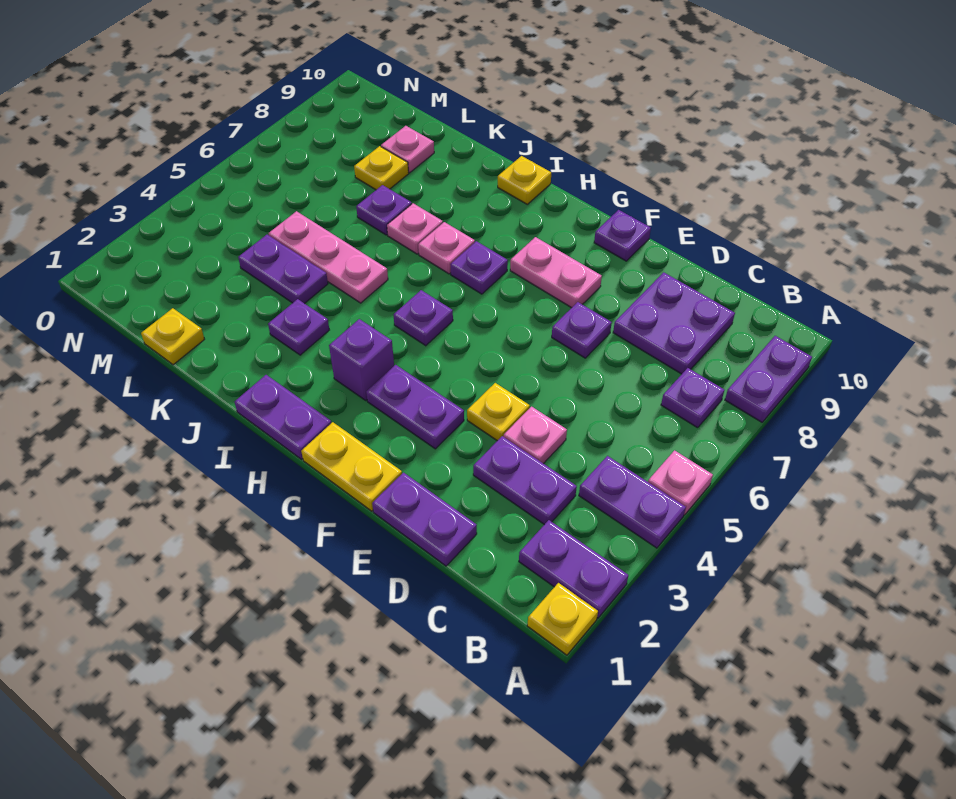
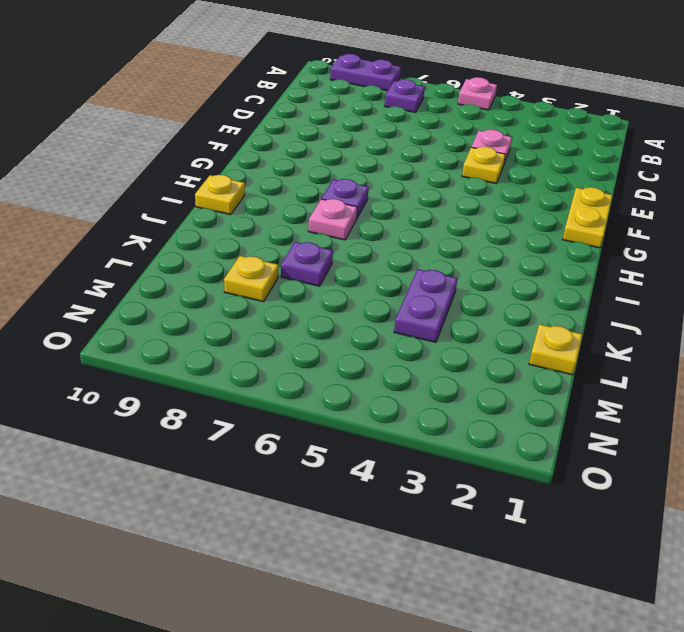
none -> yellow plate A1 level 1
none -> purple plate A2:B2 level 1
none -> purple plate A4:B4 level 1
none -> purple plate C3:D3 level 1

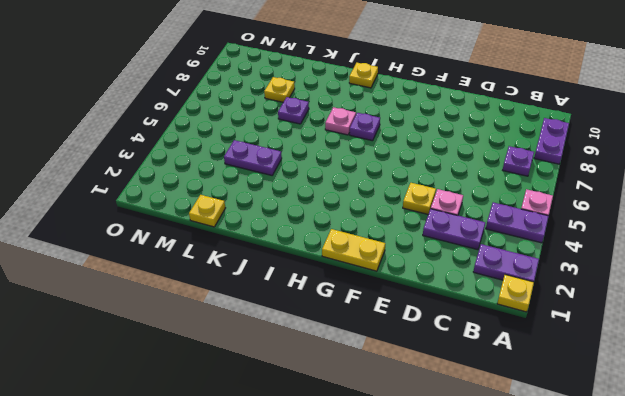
none -> purple plate C8:D9 level 1
none -> purple plate D1:E1 level 1
none -> purple plate E7 level 1
none -> purple plate F3:G3 level 1

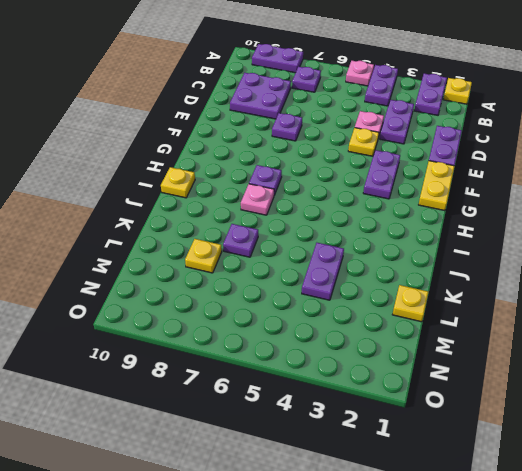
none -> pink plate F8:G8 level 1
none -> purple plate F10 level 1
none -> purple plate H1:I1 level 1
none -> purple brick H3 level 1

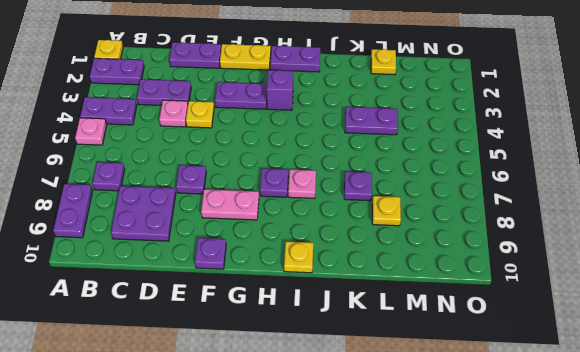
none -> purple plate H5 level 1
none -> purple plate J3 level 1
none -> pink plate J5:L5 level 1
none -> pink plate J7 level 1

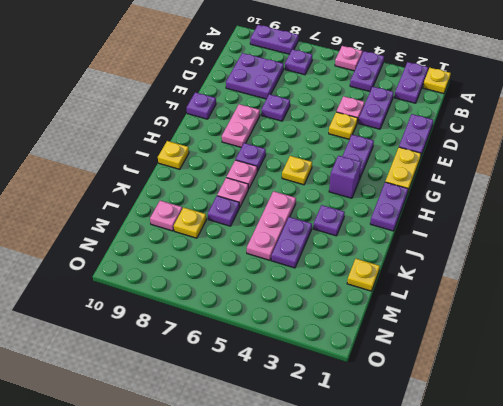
yellow plate H5 level 1 -> purple plate H5 level 1

